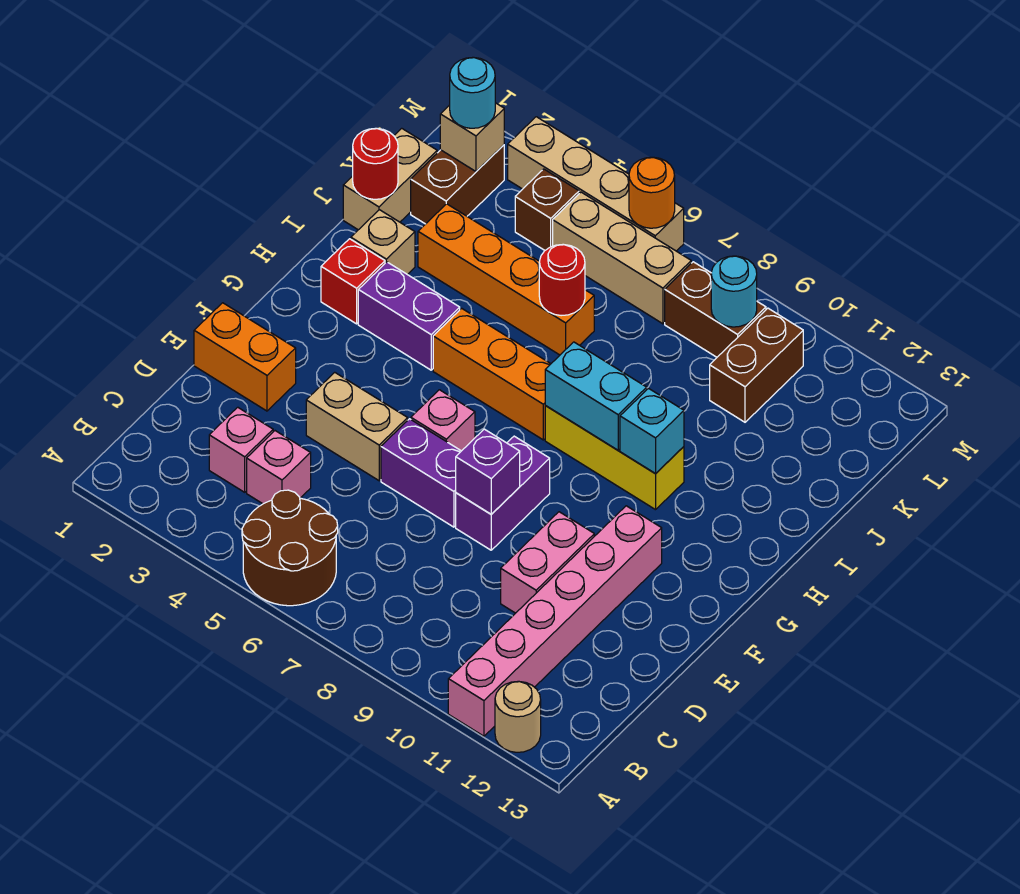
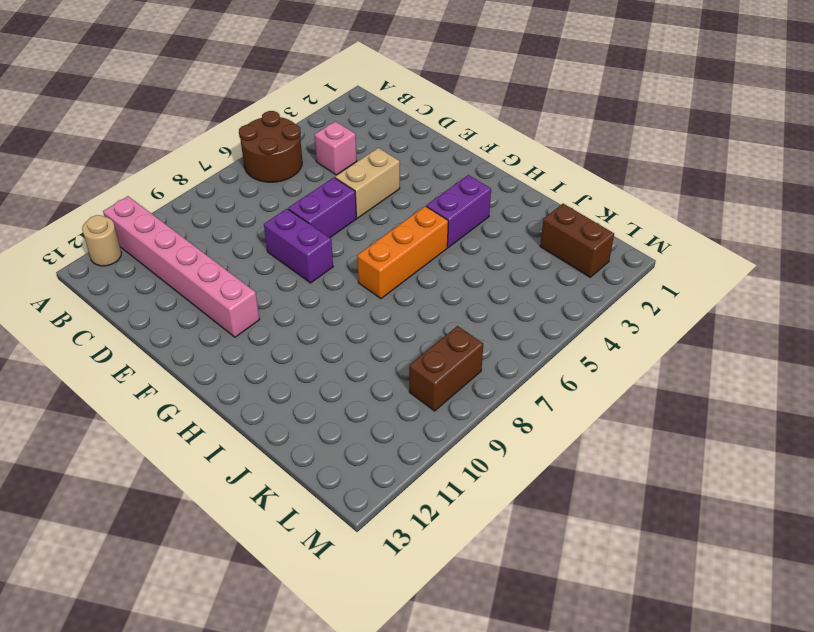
none -> pink brick C3 level 1
none -> pink brick D10:E10 level 1
none -> orange brick E1:E2 level 1
none -> pink brick F6 level 1

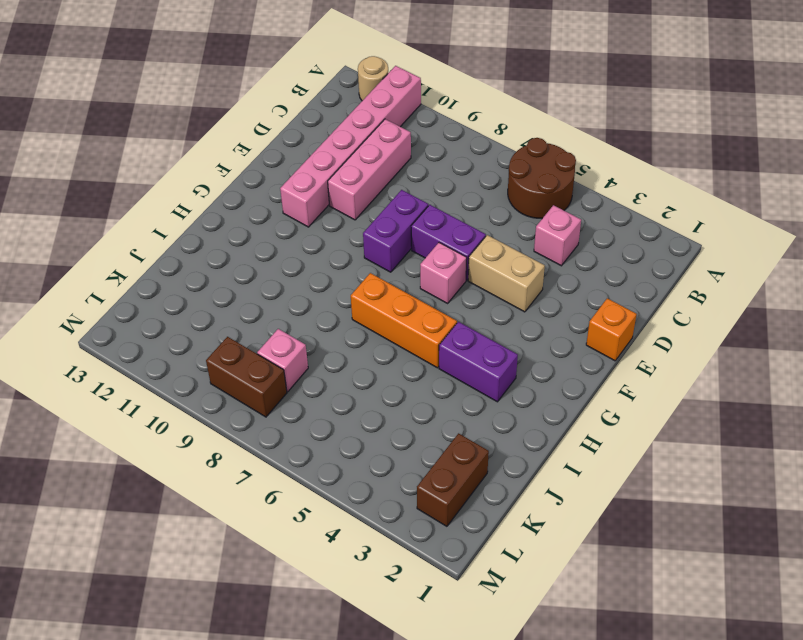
pink brick C10:E10 level 1 -> pink brick D10:E10 level 1
orange brick E1 level 1 -> orange brick E1:E2 level 1
pink brick K8 level 1 -> pink brick C3 level 1
none -> red brick H2 level 1
none -> yellow brick H8:H10 level 1
none -> tan brick I2 level 1
none -> tan brick J1:K1 level 1

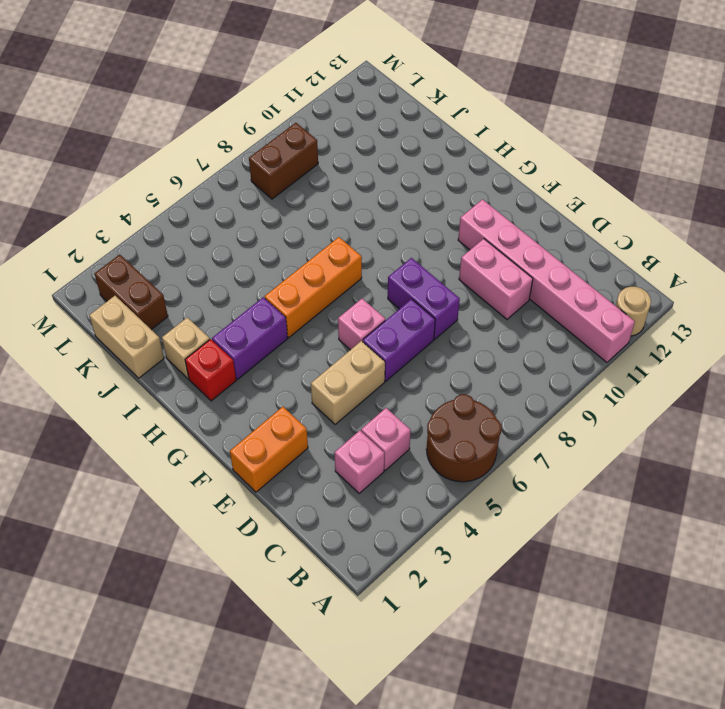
none -> yellow brick H8:H10 level 1
none -> orange brick J3:J6 level 1
none -> brown brick K10:L10 level 1
none -> brown brick L4 level 1

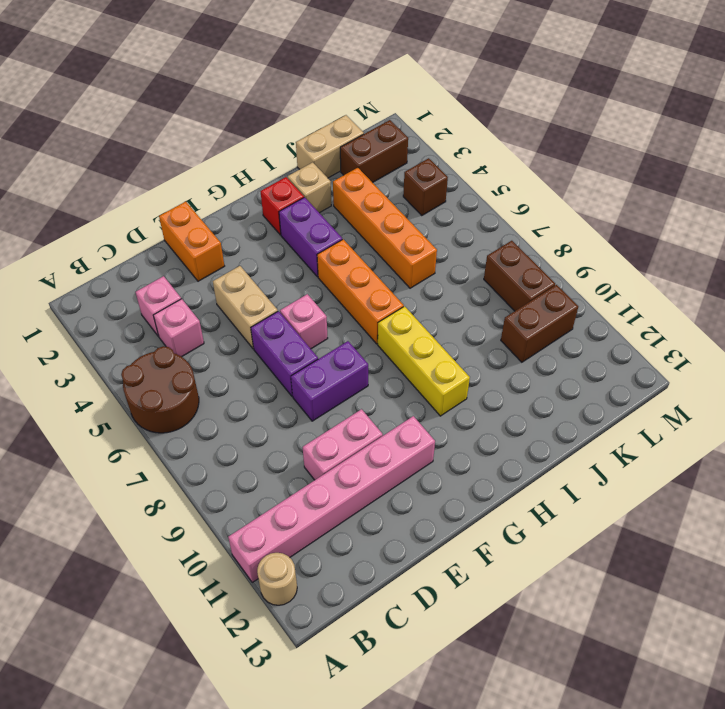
none -> tan brick L5:L7 level 1
none -> tan brick M3:M6 level 1
none -> purple brick E8 level 2
none -> cyan brick H8:H9 level 2

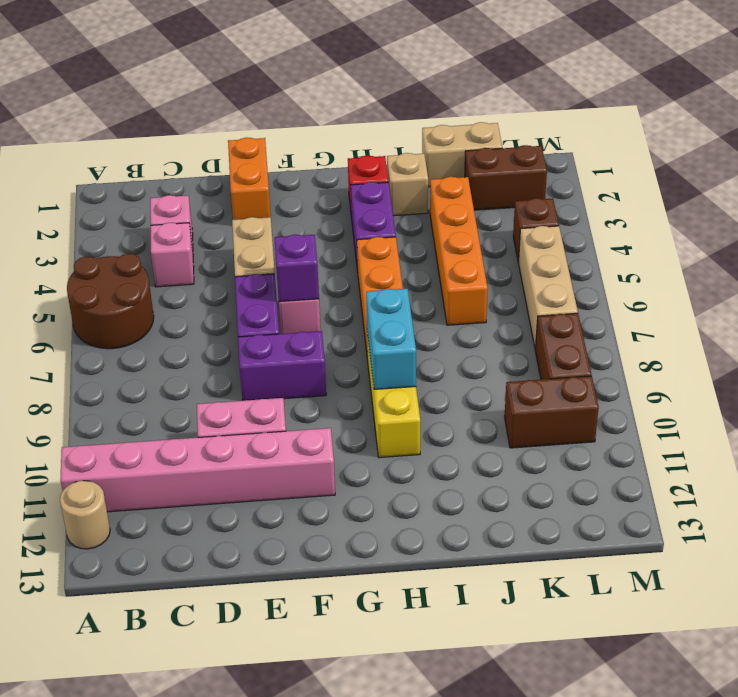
purple brick F6 level 2 -> purple brick E8 level 2
none -> tan brick M3:M6 level 1
none -> cyan brick H10 level 2
none -> red round brick J1 level 2
none -> red round brick J6 level 2

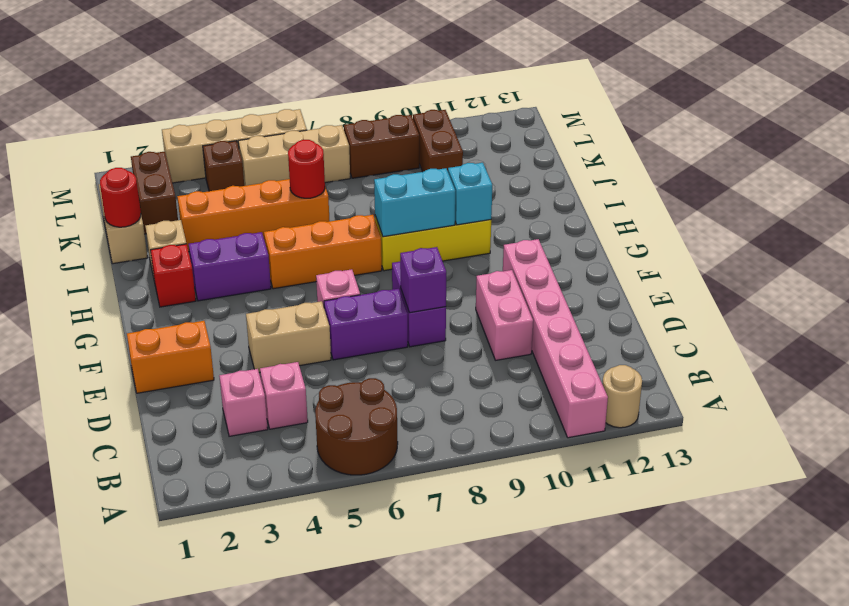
none -> tan brick L2 level 2
none -> cyan round brick L9 level 2
none -> orange round brick M6 level 2
none -> cyan round brick L2 level 3

